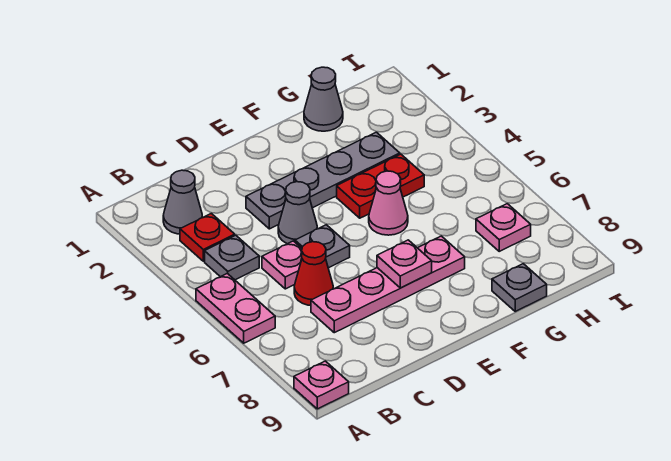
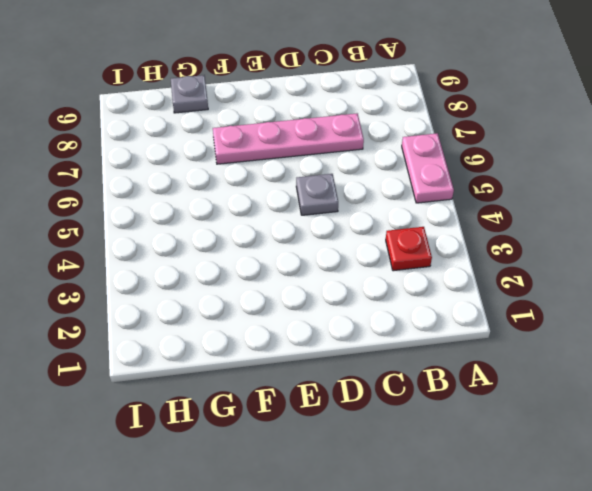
none -> pink plate A9 level 1
none -> grey cone B2 level 1
none -> grey plate B4 level 1

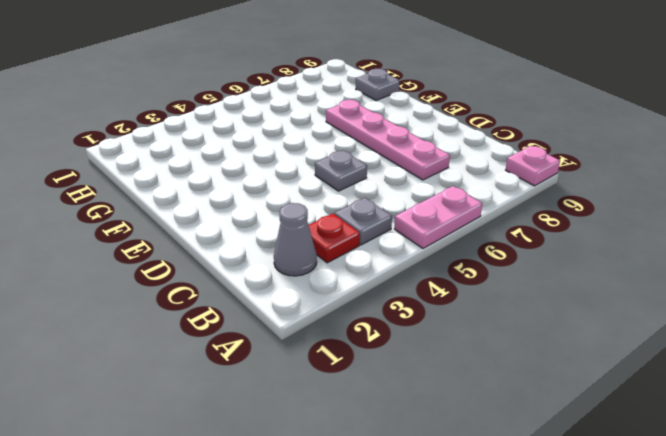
none -> pink plate C5 level 1
none -> red cone C6 level 1
none -> grey plate D3:G3 level 1

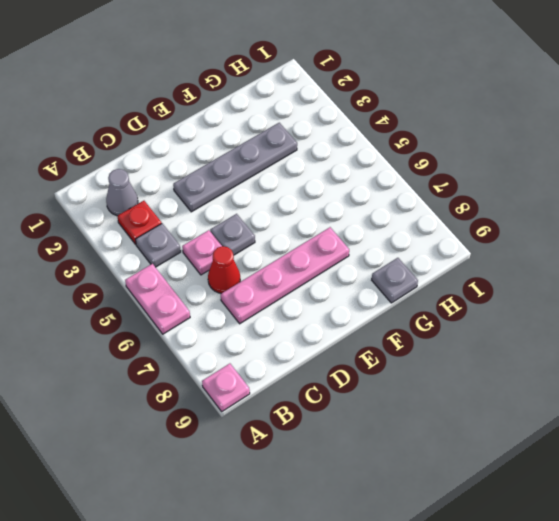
none -> grey cone D4 level 1
none -> red plate F4:G4 level 1
none -> pink cone F5 level 1

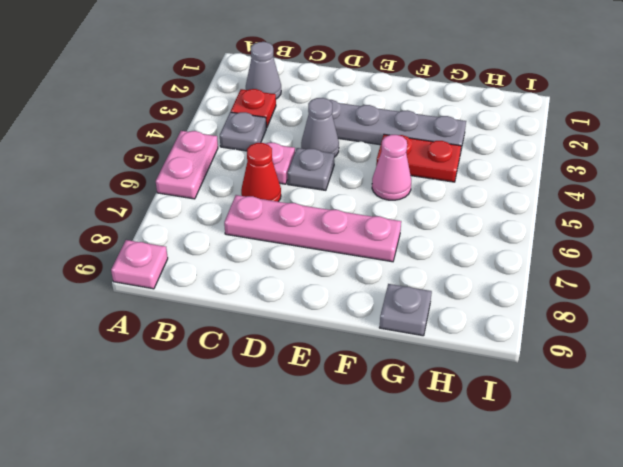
none -> grey cone G1 level 1
none -> pink plate H7 level 1
none -> pink plate E7 level 2

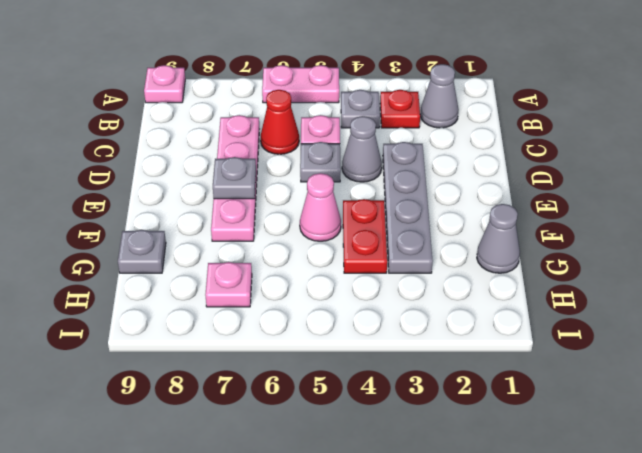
grey plate E7 level 2 -> pink plate E7 level 2

